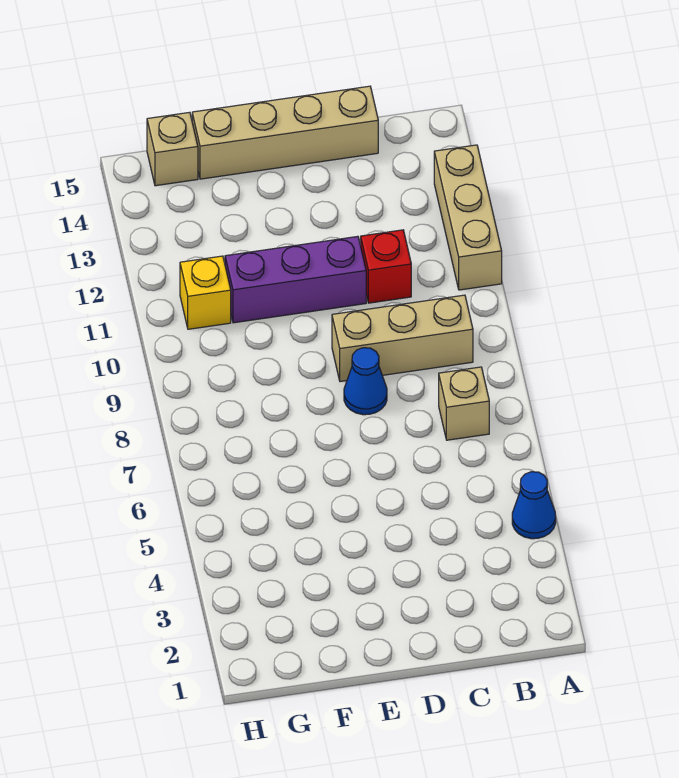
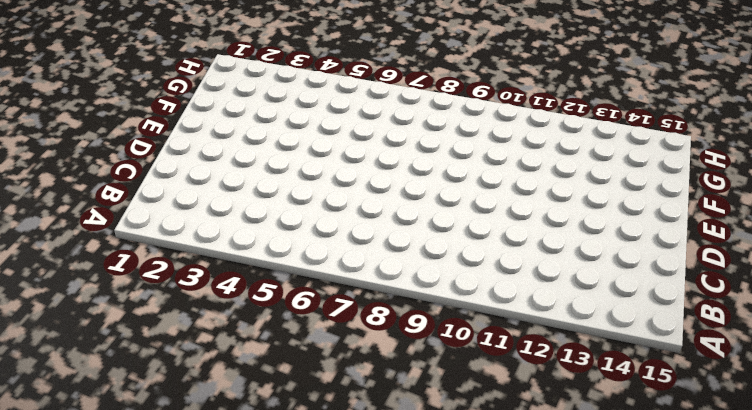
none -> blue cone A4 level 1
none -> tan brick A11:A13 level 1

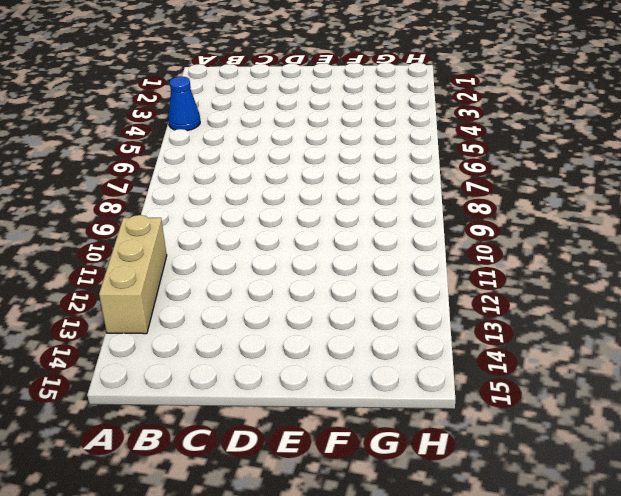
none -> tan brick B7 level 1
none -> tan brick B9:D9 level 1

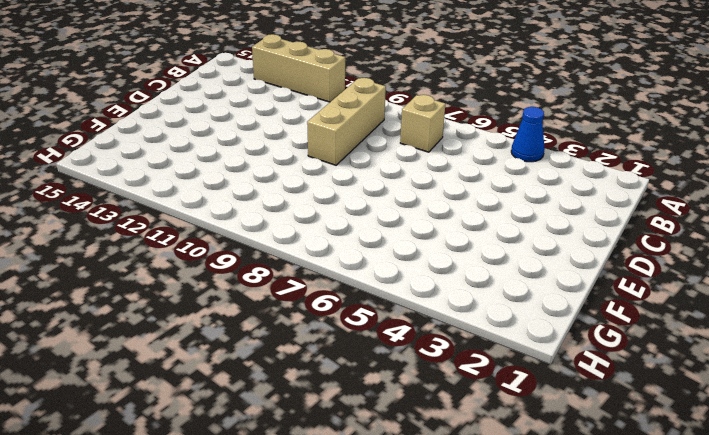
none -> red brick C11 level 1
none -> tan brick C15:F15 level 1

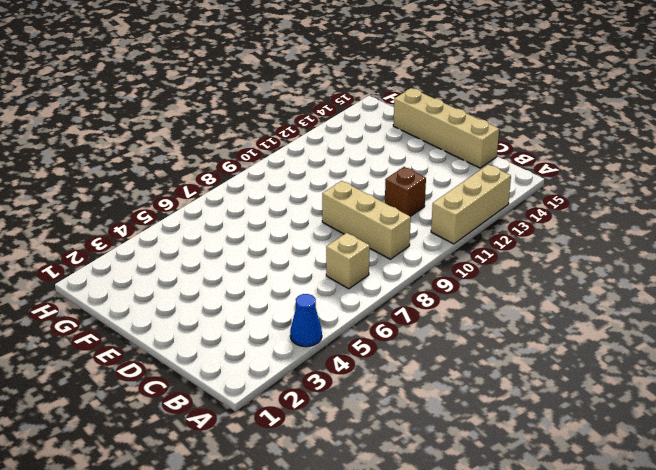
brown brick C11 level 1 -> red brick C11 level 1
none -> blue cone D8 level 1
none -> purple brick D11:F11 level 1

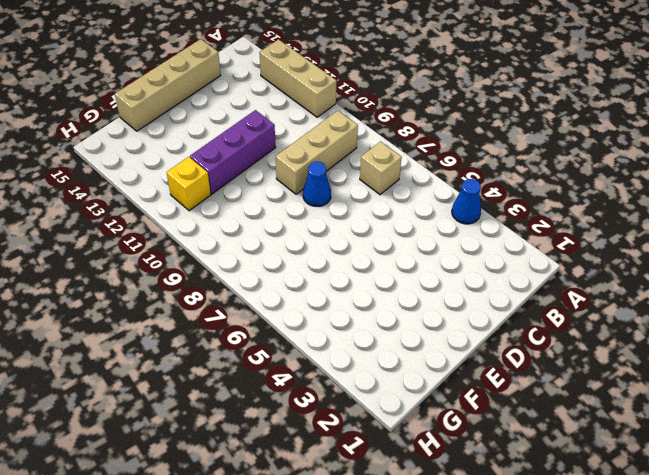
none -> red brick C11 level 1
none -> tan brick G15 level 1

